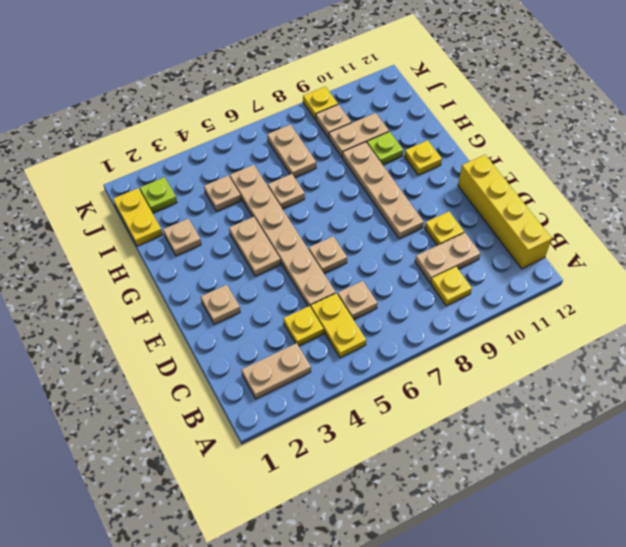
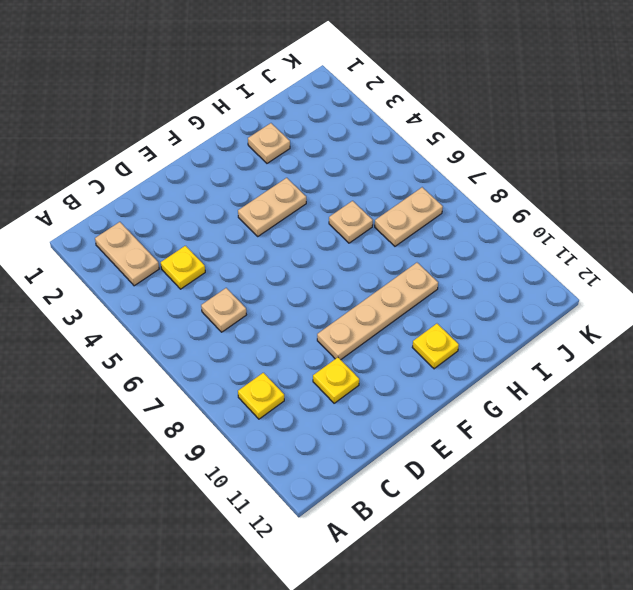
none -> yellow plate B5:C5 level 1
none -> yellow brick B12:E12 level 1
none -> tan plate C9:C10 level 1

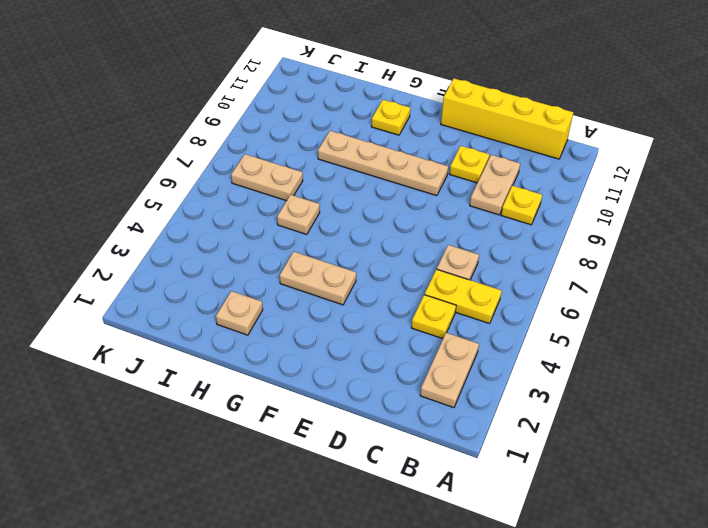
none -> tan plate D5:I5 level 1
none -> tan plate E2 level 1
none -> tan plate E6 level 1

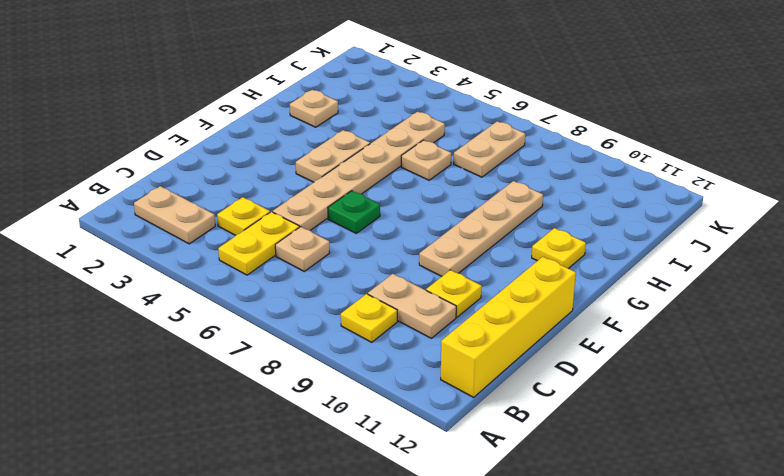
green plate E6 level 1 -> tan plate E6 level 1
none -> tan plate E2 level 1
none -> lime plate H10 level 1
none -> yellow plate I1:J1 level 1

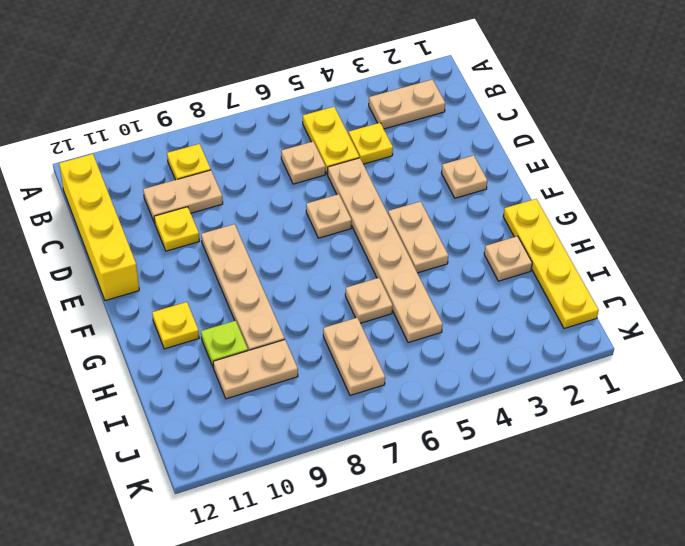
yellow plate G1:J1 level 1 -> yellow plate I1:J1 level 1
none -> tan plate I4 level 1
none -> lime plate J2 level 1
none -> tan plate J9 level 1

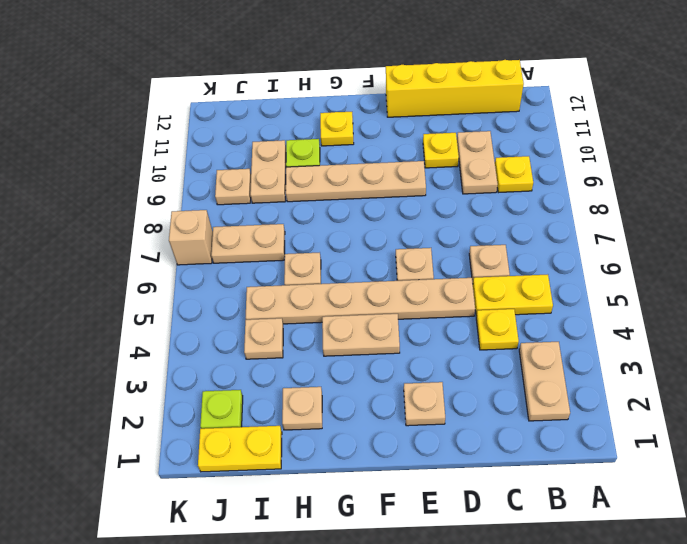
tan brick K7 level 1 -> none
none -> yellow plate K9 level 1

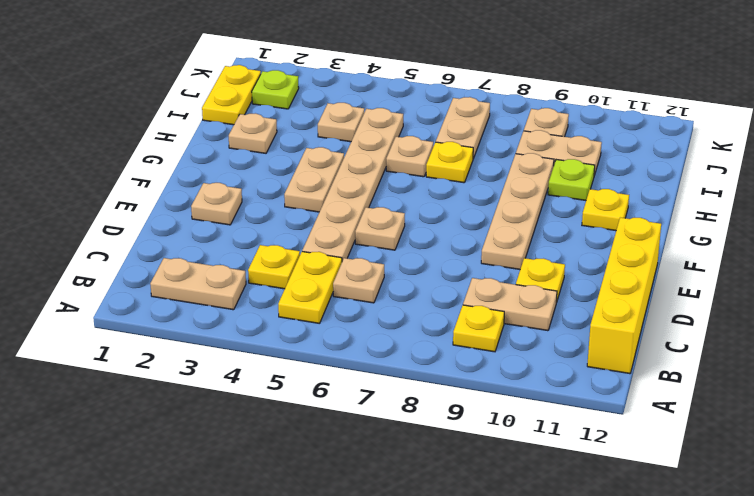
yellow plate H7 level 1 -> yellow plate K9 level 1

